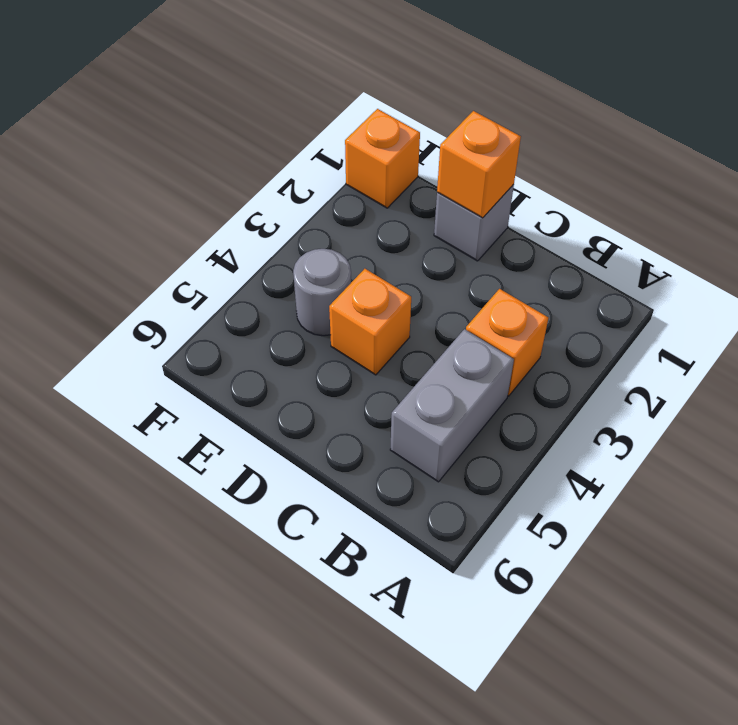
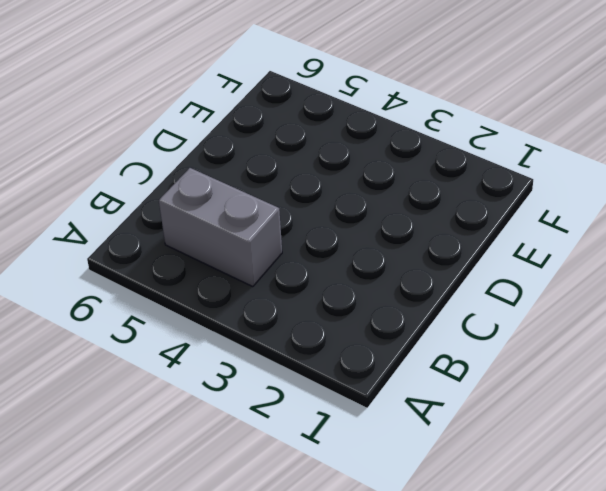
none -> orange brick B3 level 1
none -> grey brick D1 level 1

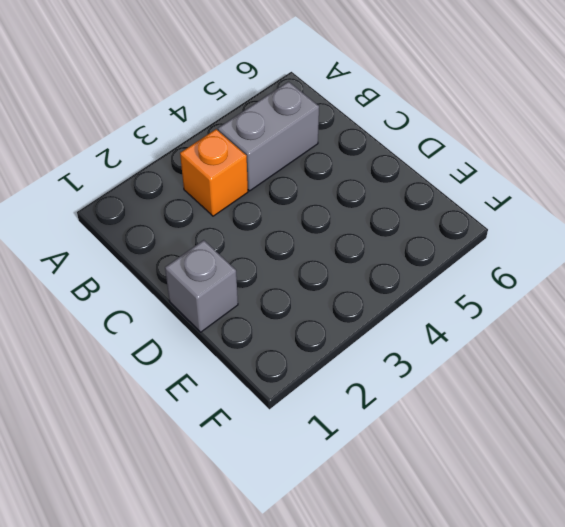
none -> orange brick D4 level 1
none -> grey round brick E4 level 1

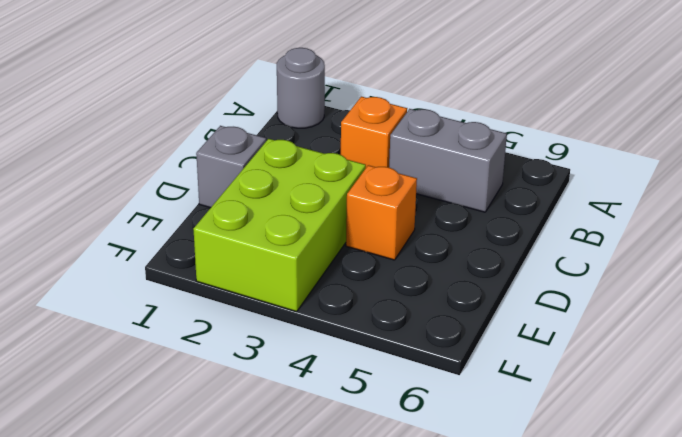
grey round brick A1 level 1 -> grey round brick E4 level 1
lime brick D2:F3 level 1 -> none
none -> orange brick F1 level 1
none -> orange brick D1 level 2

